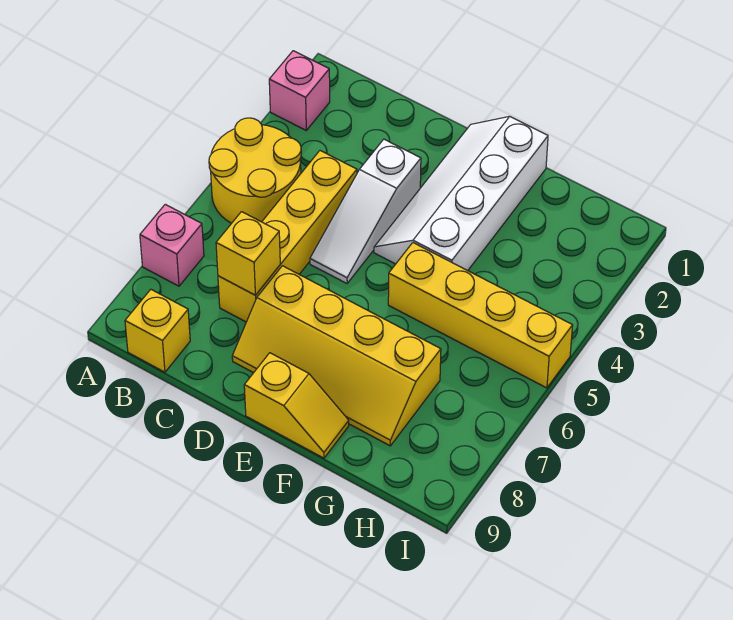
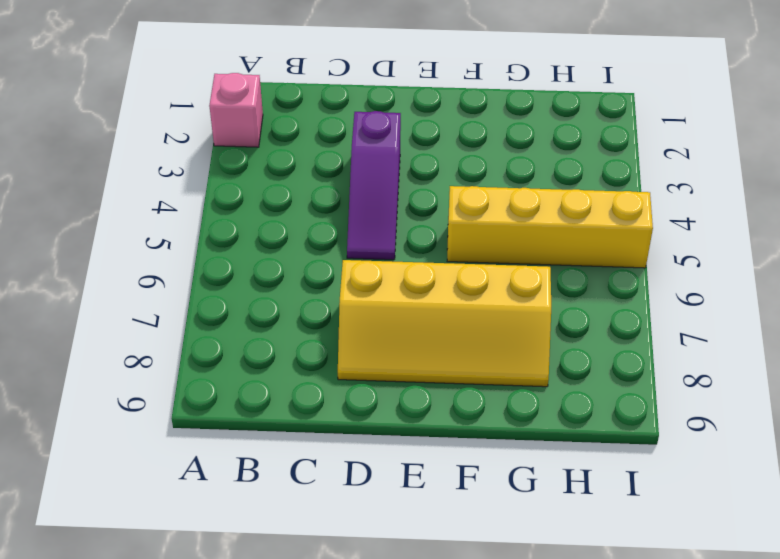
purple slope D3:D5 level 1 top 3 -> white slope D3:D5 level 1 top 3
none -> yellow round brick A4:B5 level 1
none -> pink brick A7 level 1

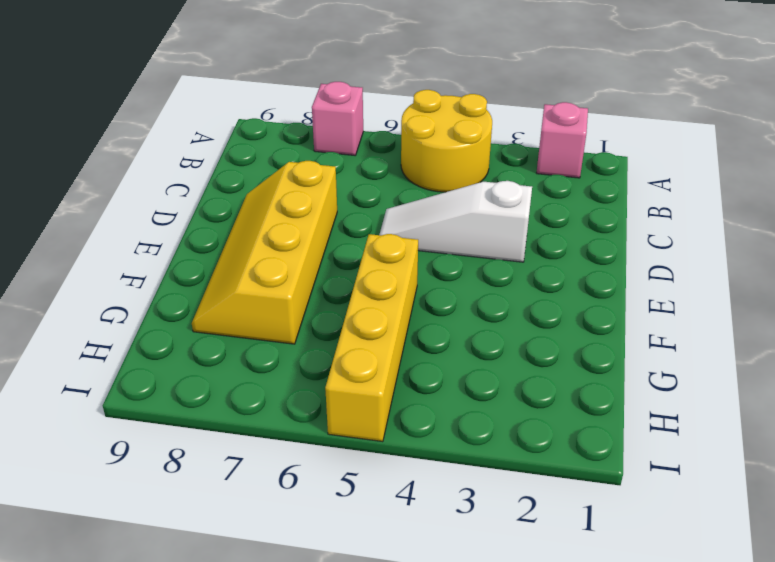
none -> yellow brick B9 level 1
none -> yellow brick C4:C7 level 1

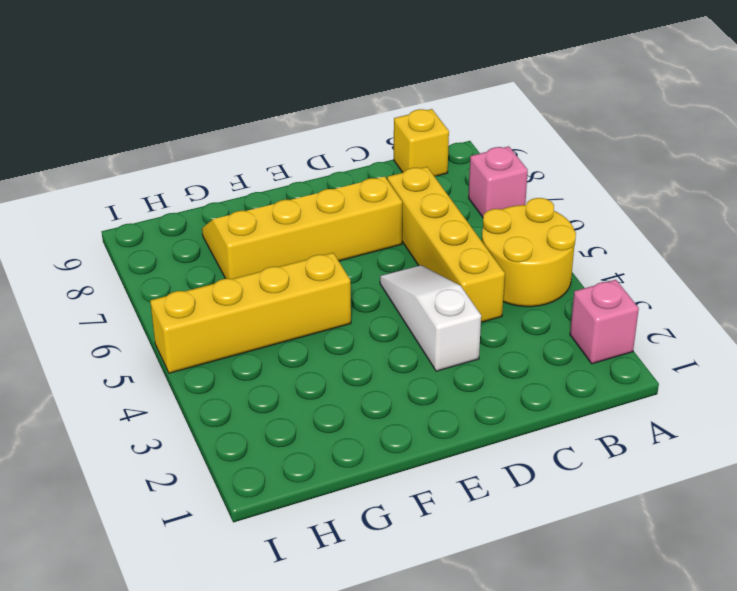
none -> white slope E1:F4 level 1 top F
none -> yellow slope E9:F9 level 1 top E

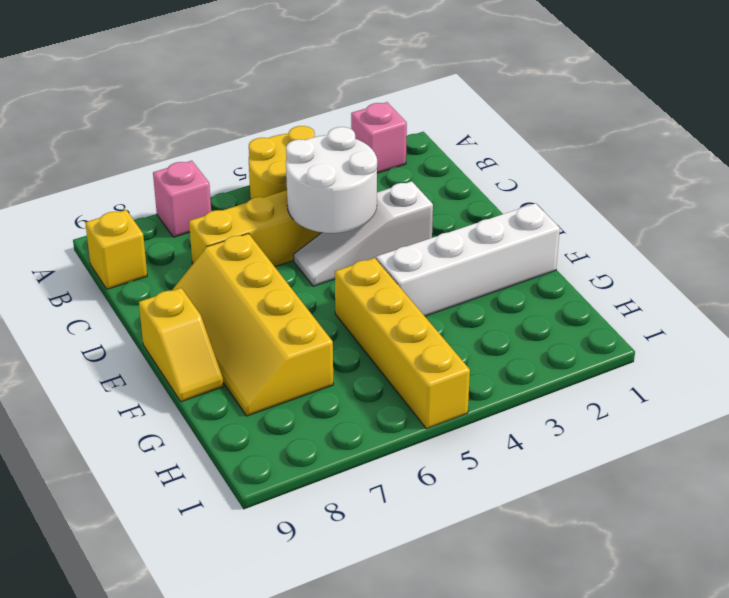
white round brick C4:D5 level 2 -> none
none -> yellow brick C7 level 2

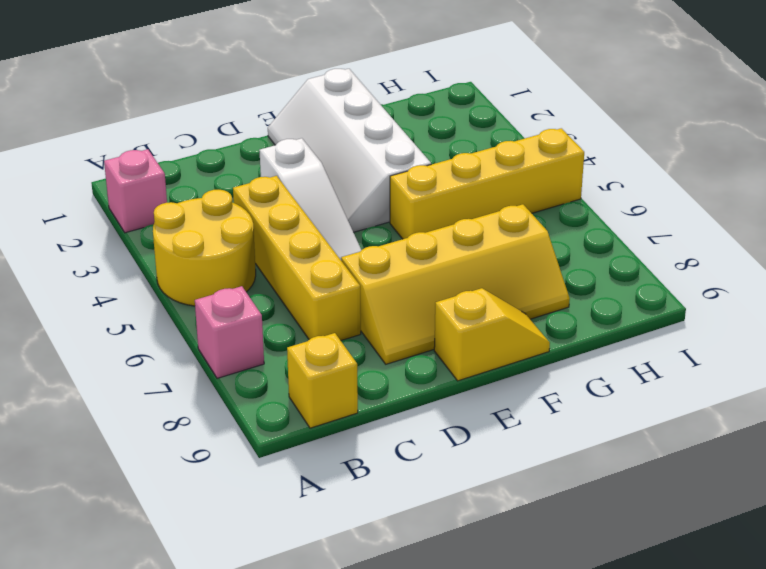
none -> yellow brick C7 level 2

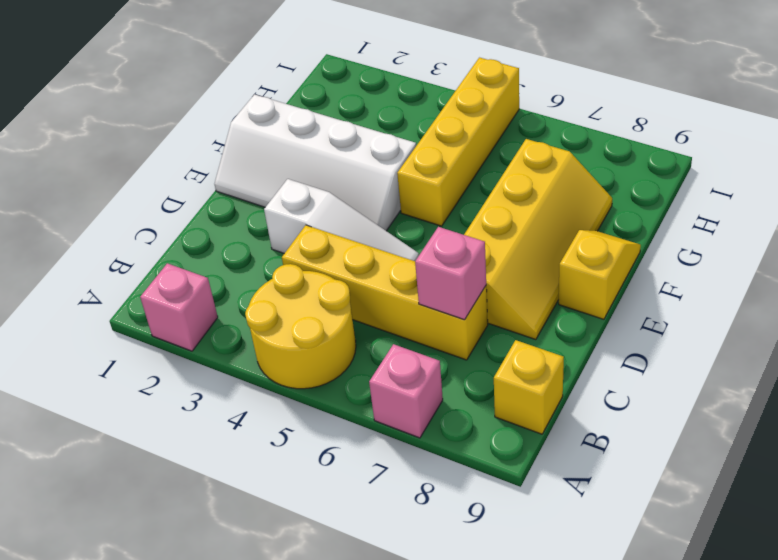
pink brick C7 level 2 -> yellow brick C7 level 2

